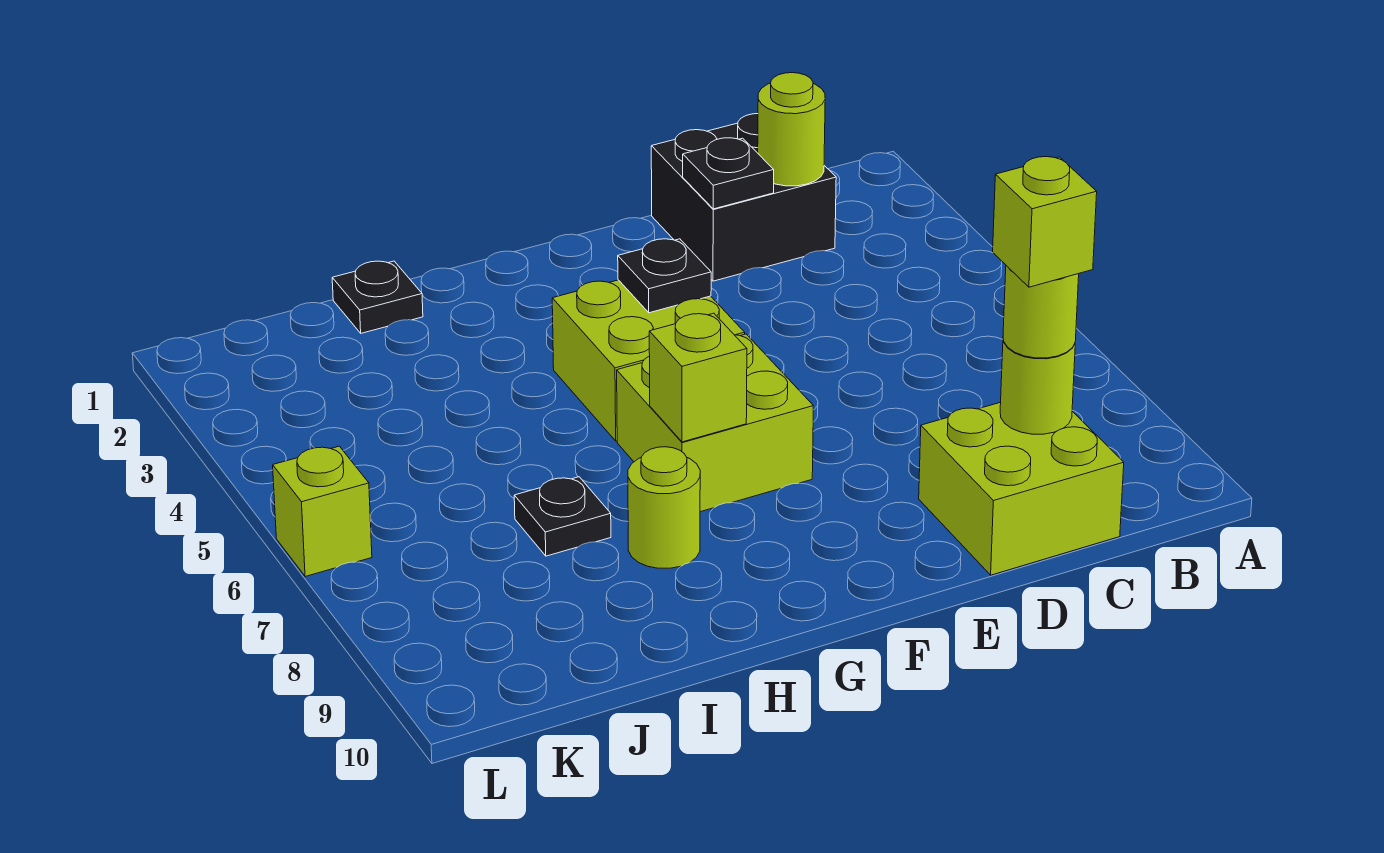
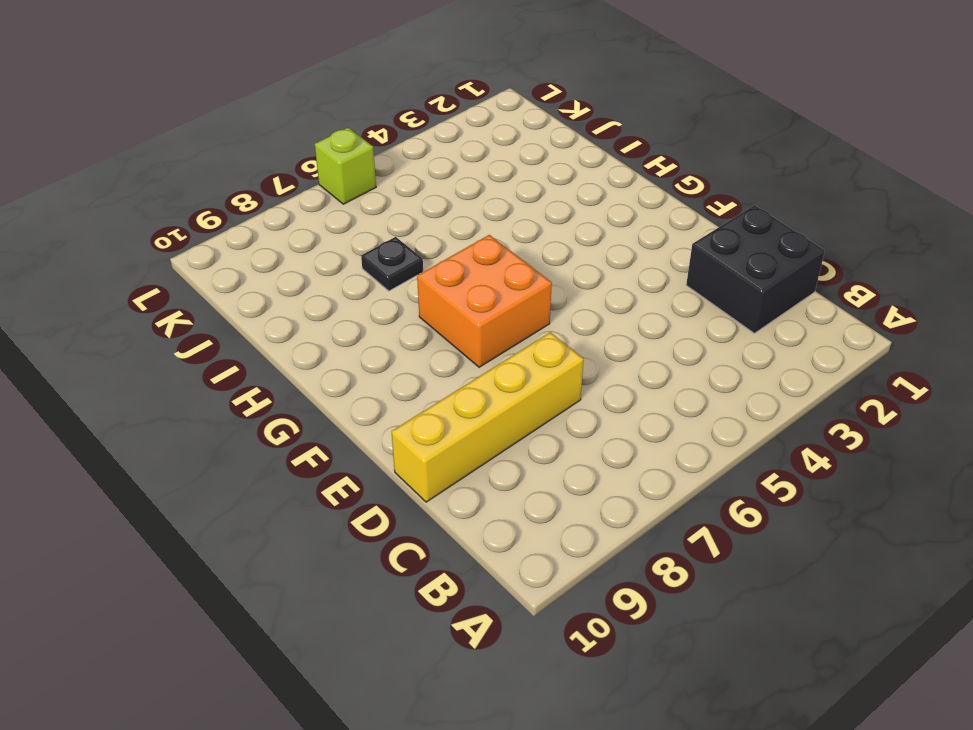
yellow brick D7:D10 level 1 -> lime brick C9:D10 level 1
orange brick F6:G7 level 1 -> lime brick F6:G7 level 1
none -> lime brick F4:G5 level 1
none -> lime round brick H8 level 1
none -> black plate I1 level 1

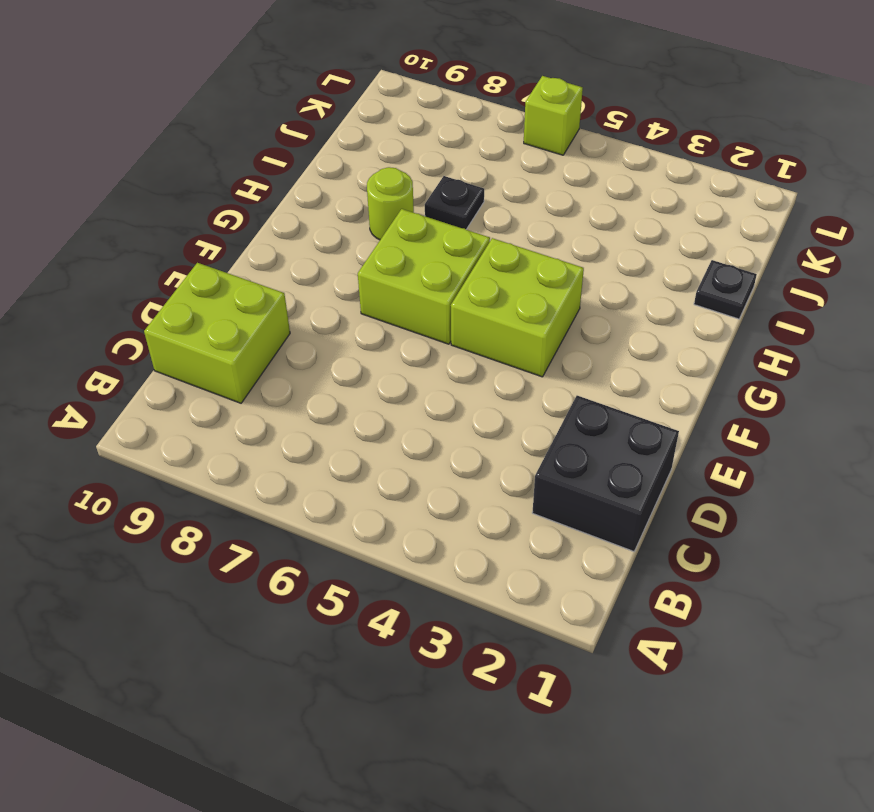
none -> lime round brick C2 level 2
none -> lime round brick C9 level 2
none -> black plate D2 level 2

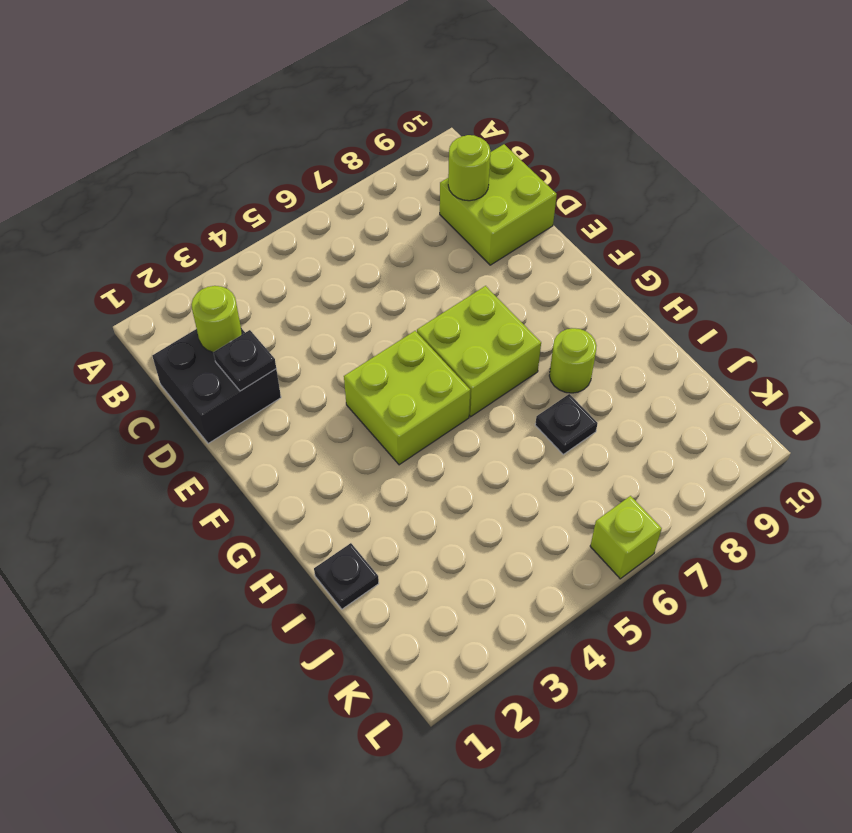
none -> black plate F4 level 2
none -> lime brick G7 level 2
none -> lime round brick C9 level 3

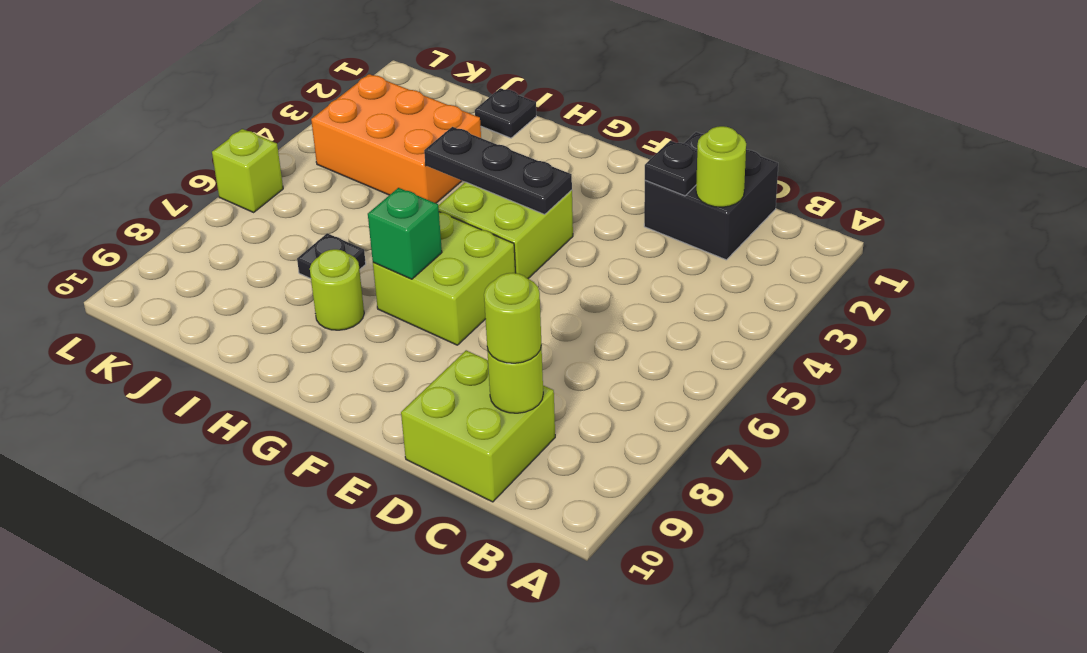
black plate F4:H4 level 2 -> black plate F4 level 2
green brick G7 level 2 -> lime brick G7 level 2
orange brick I3:K4 level 1 -> none
none -> lime brick C9 level 4

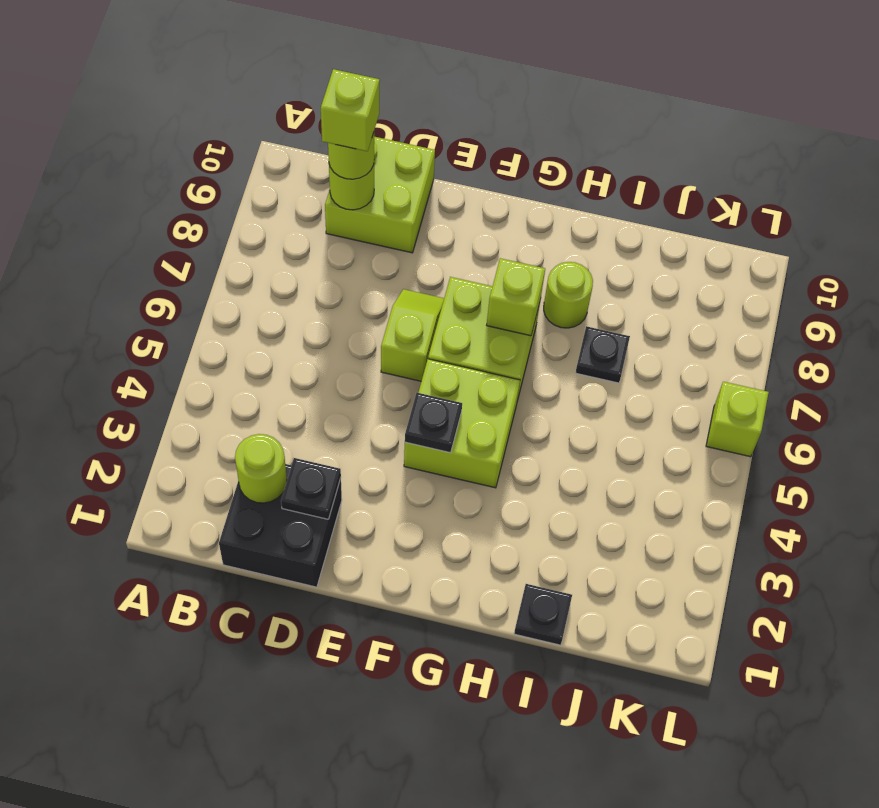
lime slope E6:E7 level 1 top 6 -> none

